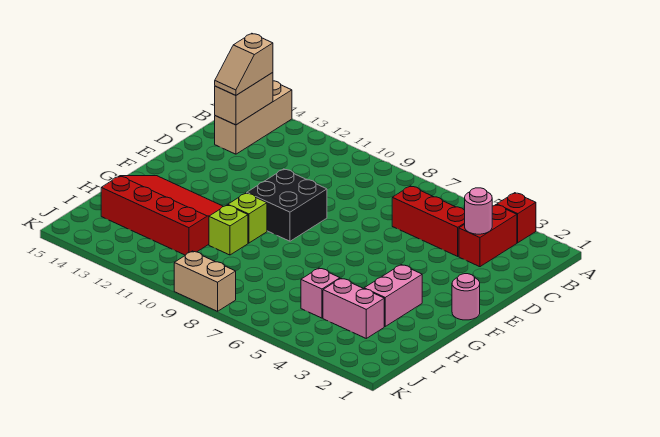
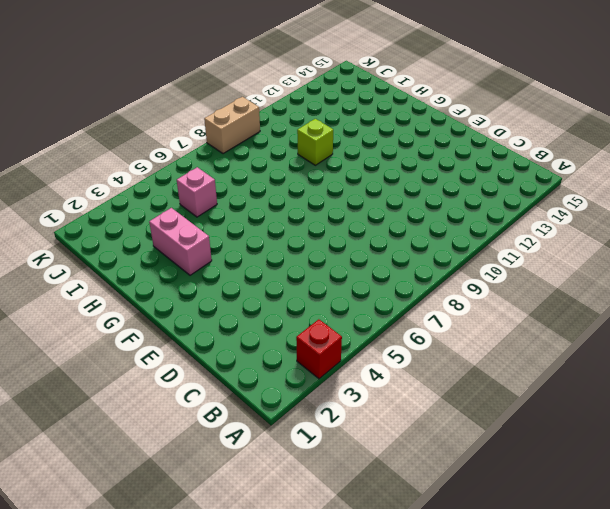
none -> tan brick A14:C14 level 1
none -> red brick B3:C3 level 1
none -> red brick C4:C6 level 1

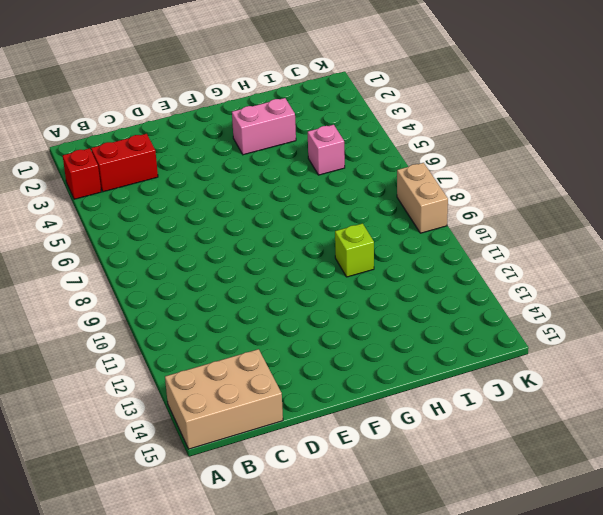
tan brick A14:C15 level 1 -> tan brick A14:C14 level 1
none -> red brick C4:C6 level 1
none -> black brick E9:F10 level 1
none -> pink round brick F1 level 1

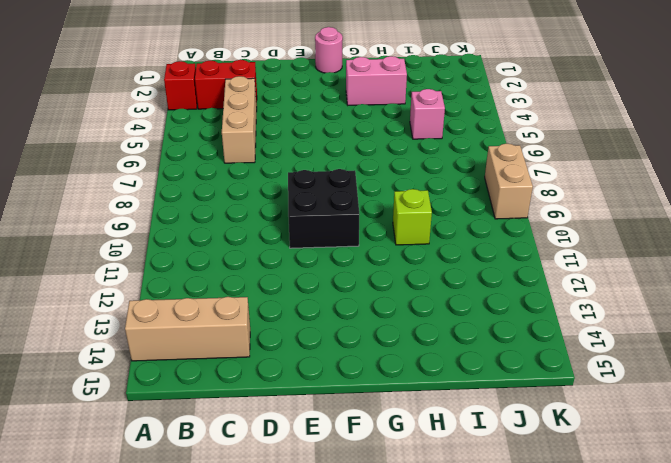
tan brick C4:C6 level 1 -> red brick C4:C6 level 1
none -> lime brick G10 level 1
none -> red slope G11:I14 level 1 top I
none -> pink brick I3:I4 level 1

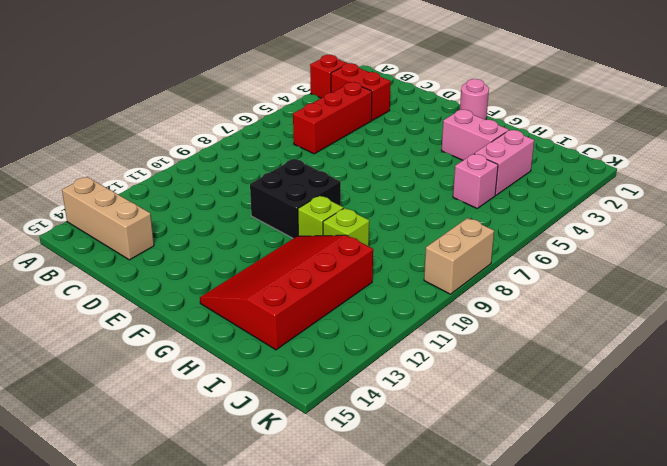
none -> tan brick B14:C14 level 2
none -> pink round brick C3 level 2
none -> tan slope B14:C14 level 3 top B

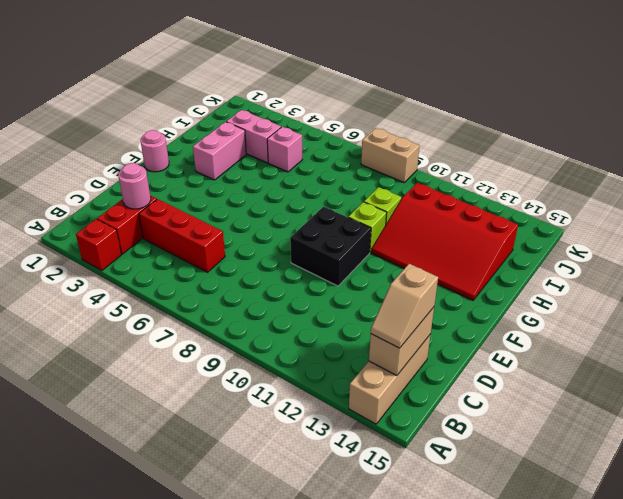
tan slope B14:C14 level 3 top C -> tan slope B14:C14 level 3 top B

